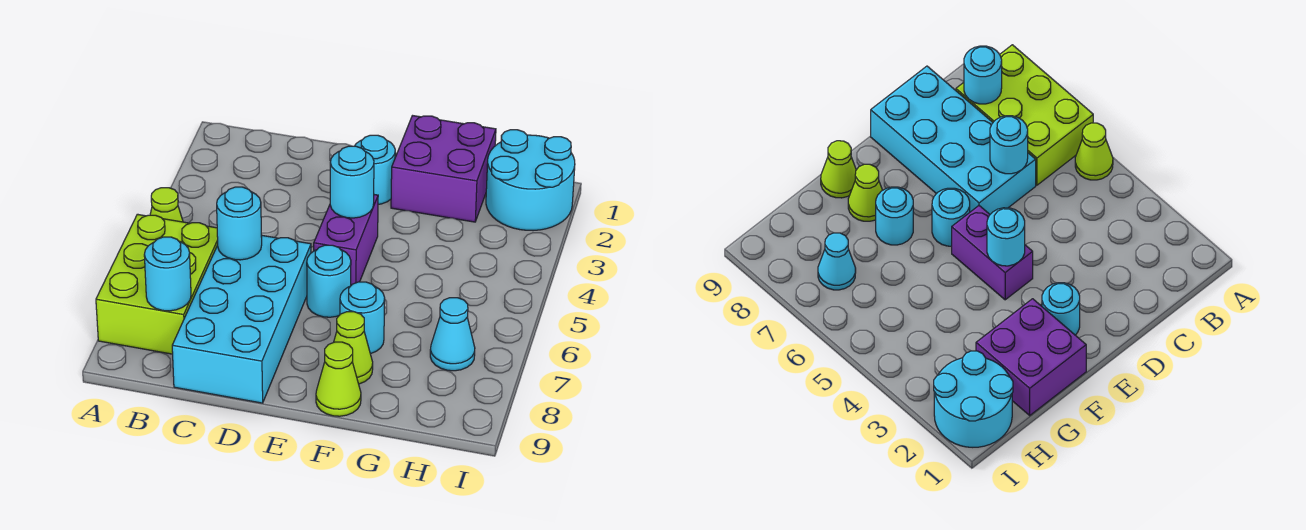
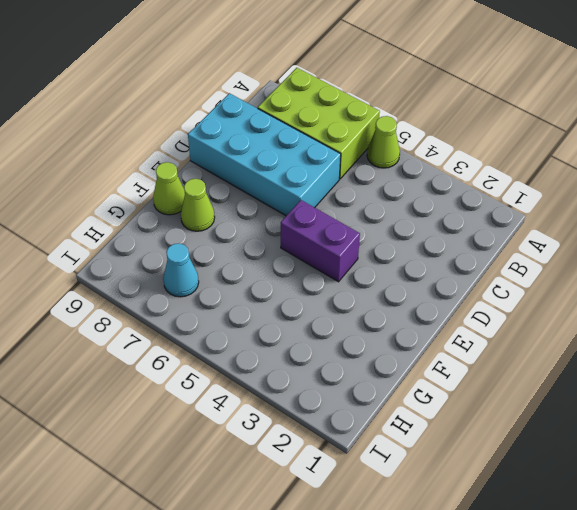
none -> cyan round brick E2 level 1
none -> cyan round brick E6 level 1
none -> purple brick F1:G2 level 1

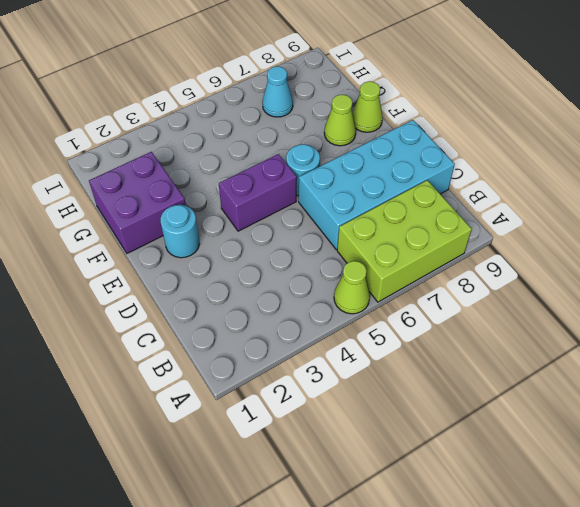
none -> cyan round brick F7 level 1
none -> cyan round brick H1:I2 level 1
none -> cyan round brick B8 level 2

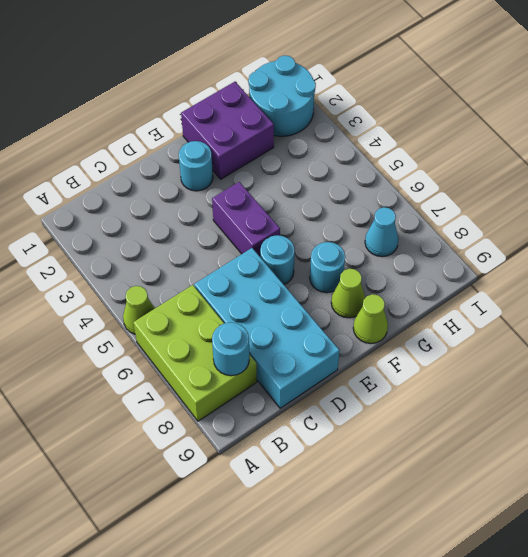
none -> cyan round brick C6 level 2
none -> cyan round brick E4 level 2

